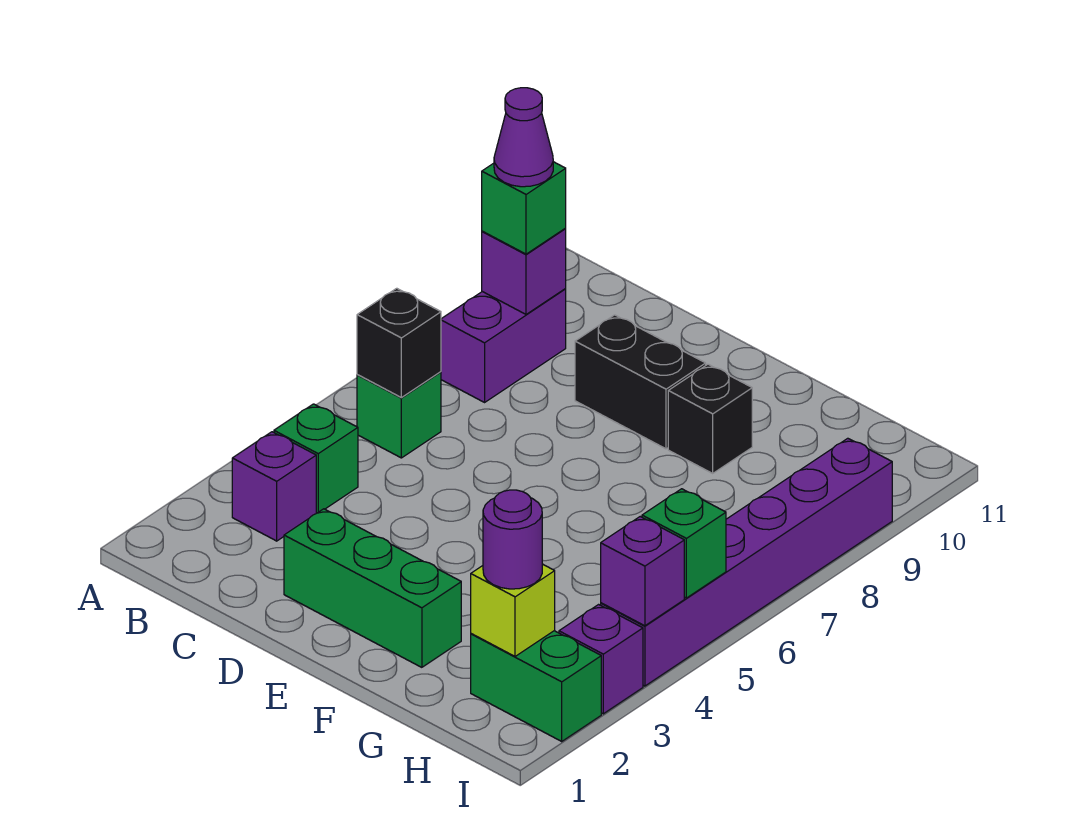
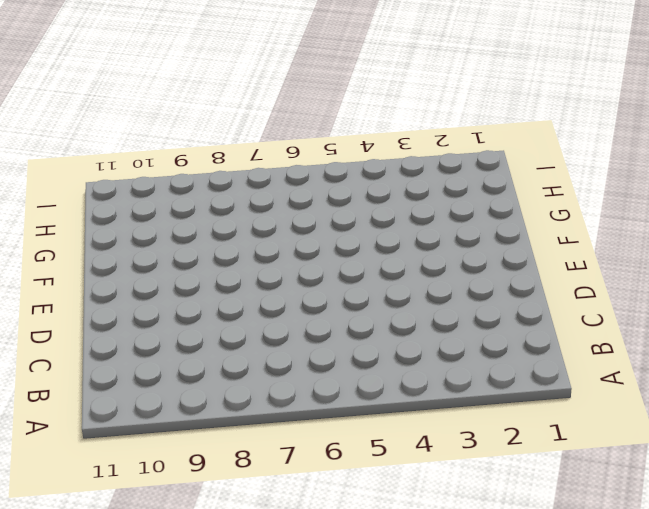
none -> purple brick B3 level 1
none -> green brick B4 level 1
none -> green brick B6 level 1

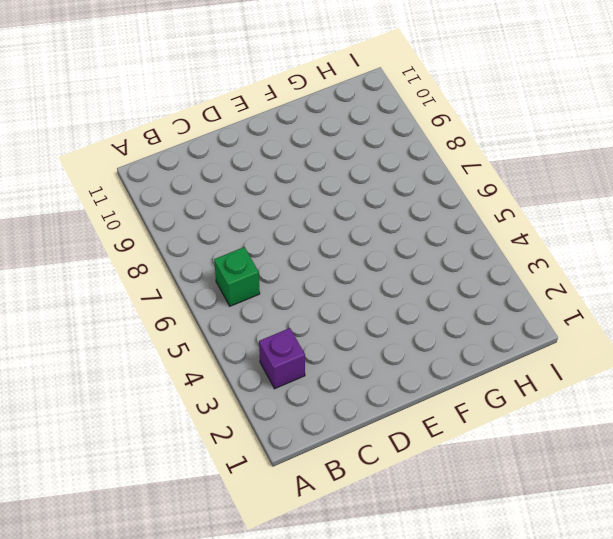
none -> green brick B4 level 1
none -> purple brick B8:B9 level 1
none -> green brick D2:F2 level 1

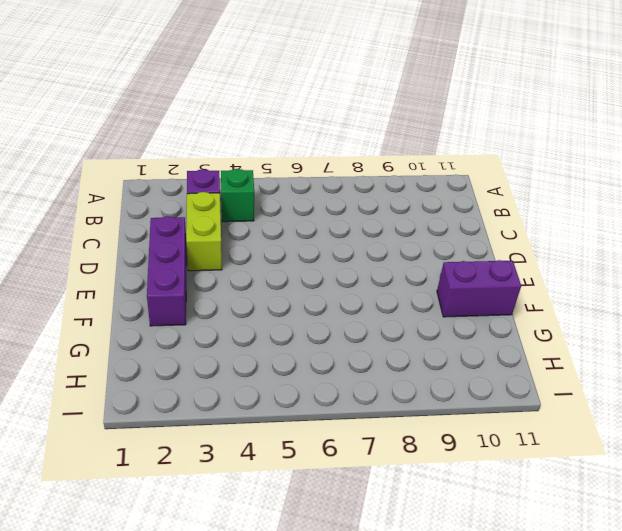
lime brick C3:D3 level 1 -> none
purple brick D2:F2 level 1 -> green brick D2:F2 level 1
purple brick F10:F11 level 1 -> purple brick B8:B9 level 1
none -> green brick B6 level 1
none -> black brick D9:E9 level 1
none -> black brick F9 level 1

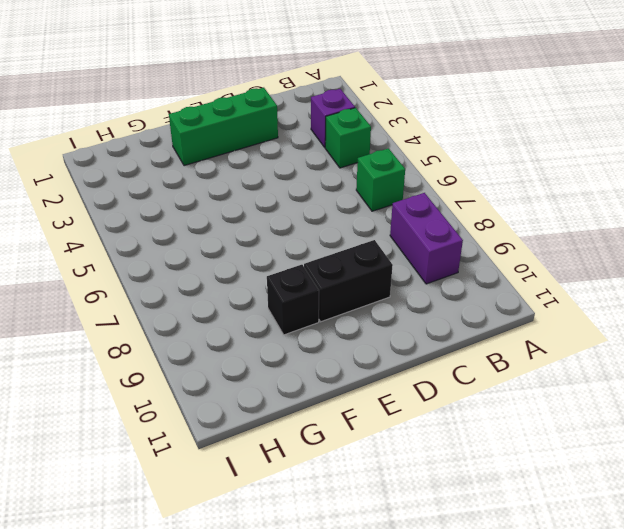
none -> green brick H2:I2 level 1
none -> purple brick I3 level 1
none -> purple brick I4:I9 level 1

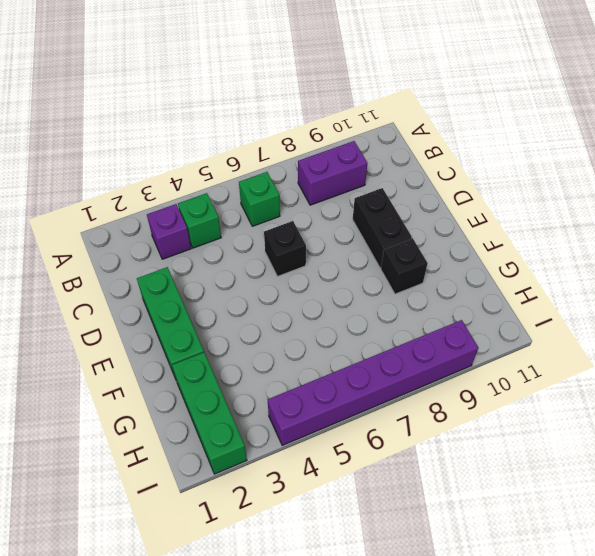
black brick D6 level 1 -> black brick B6 level 2
green brick G2:I2 level 1 -> green brick H2:I2 level 1
none -> purple brick I3 level 1
none -> purple brick B9 level 2
none -> lime brick H2 level 2

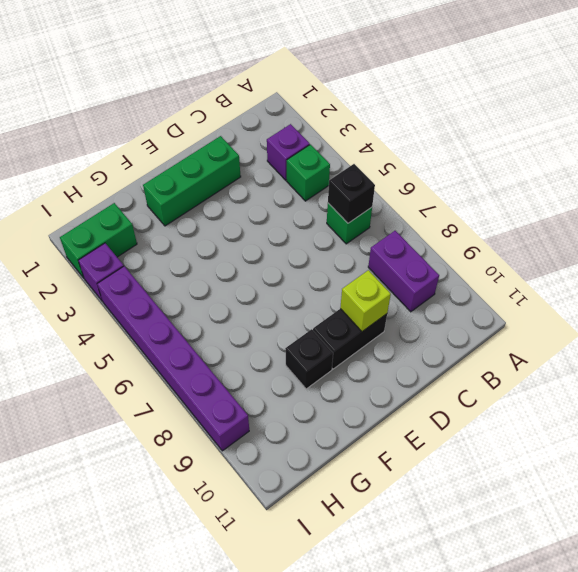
lime brick D9 level 2 -> lime brick H2 level 2
none -> purple brick B9 level 2
none -> purple brick I4 level 2
none -> green brick I5 level 2

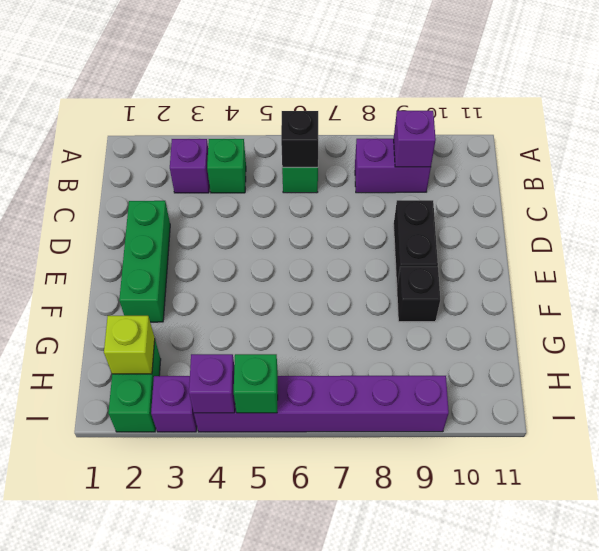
none -> green brick B9 level 3
none -> purple round brick H2 level 3
none -> purple cone B9 level 4

